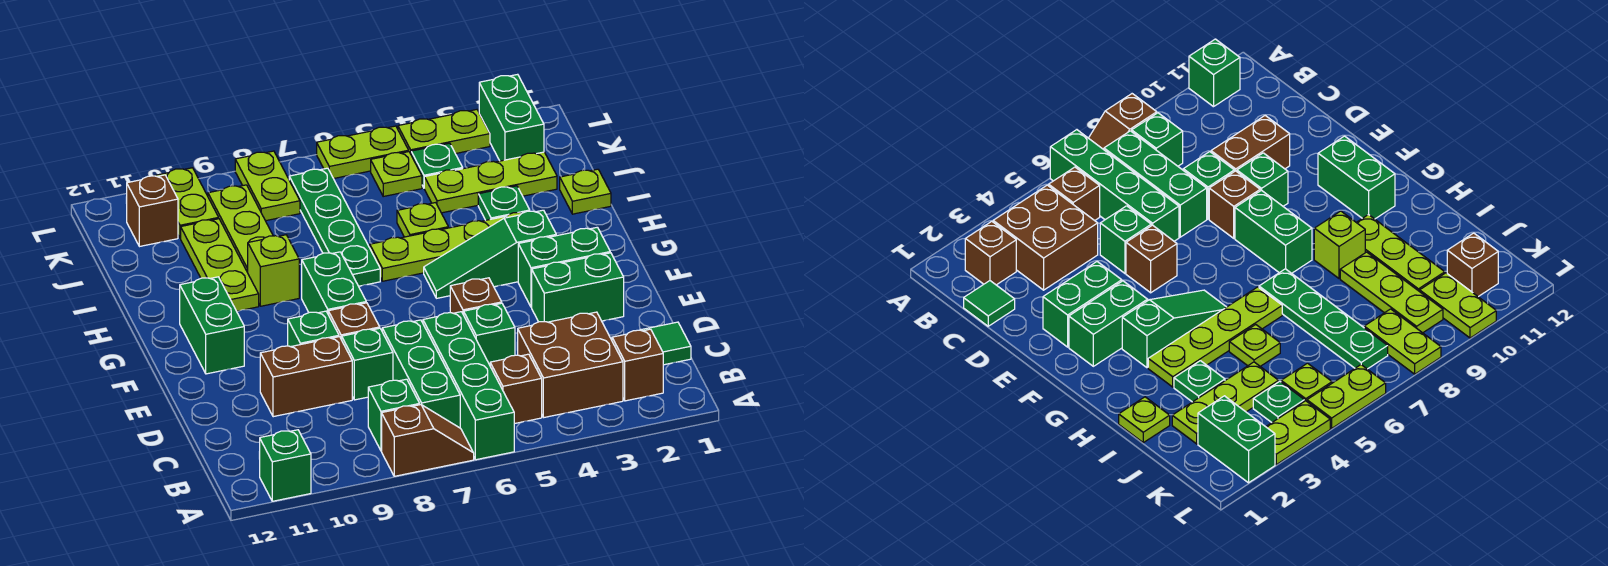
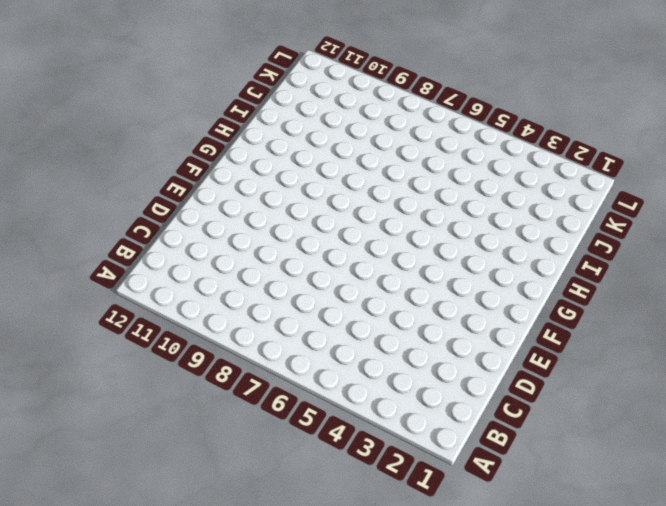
none -> green brick A6:D6 level 1
none -> brown slope A7:A8 level 1 top 8
none -> green brick A11 level 1
none -> brown brick B2 level 1

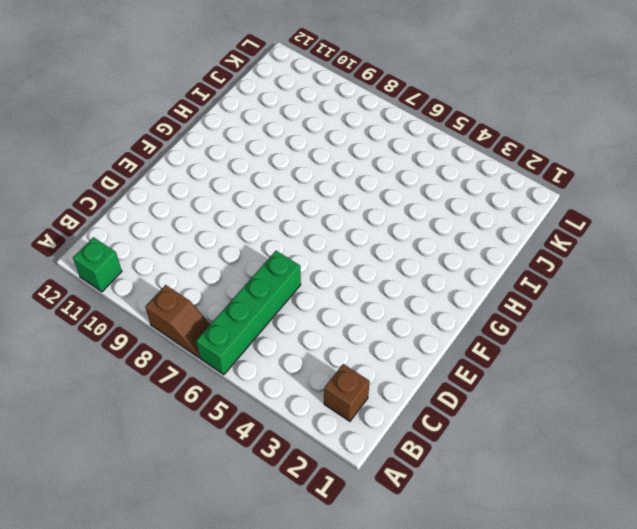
none -> brown brick B3:C4 level 1
none -> brown brick B5 level 1
none -> green brick B7:D7 level 1
none -> green brick B8 level 1

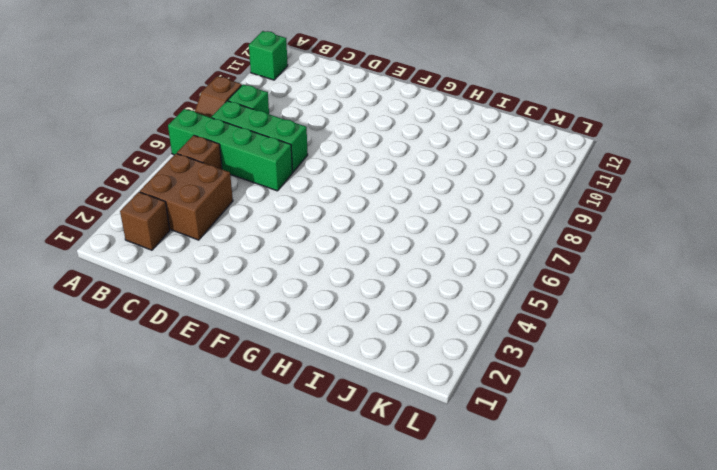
none -> green tile C1 level 1
none -> green brick D5 level 1
none -> green brick D8 level 1
none -> brown brick D9:D10 level 1

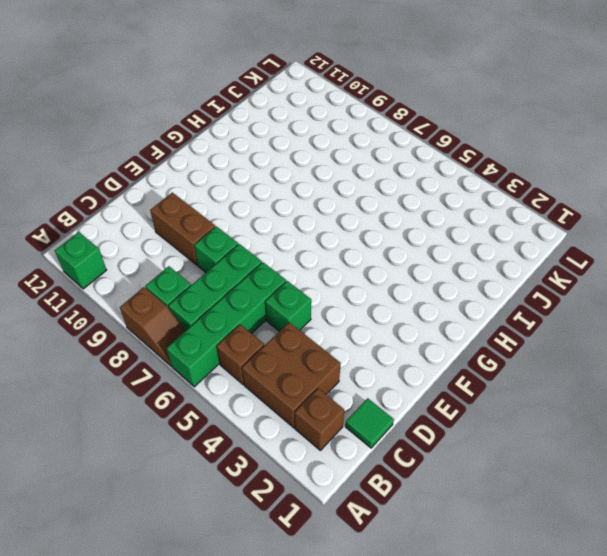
none -> green brick E2:E3 level 1
none -> brown brick E5 level 1
none -> brown brick E8 level 1
none -> green brick E9 level 1

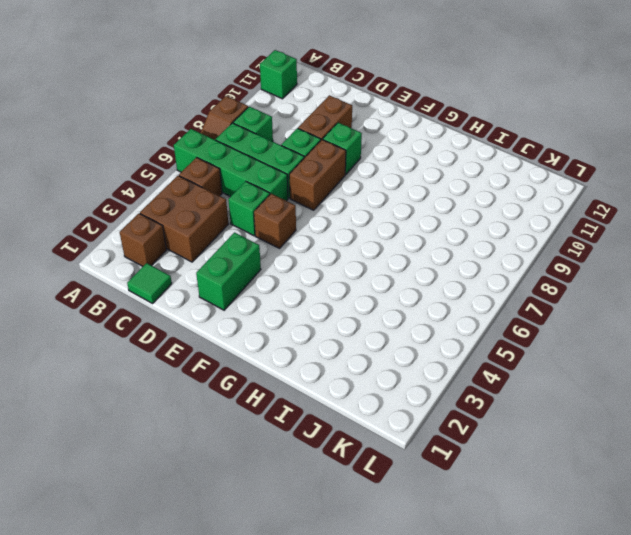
brown brick E7:E8 level 1 -> brown brick E8 level 1
none -> green brick F2:F3 level 1
none -> green brick F8:G8 level 1
none -> green brick F11:G11 level 1
none -> green slope G3:G5 level 1 top 3

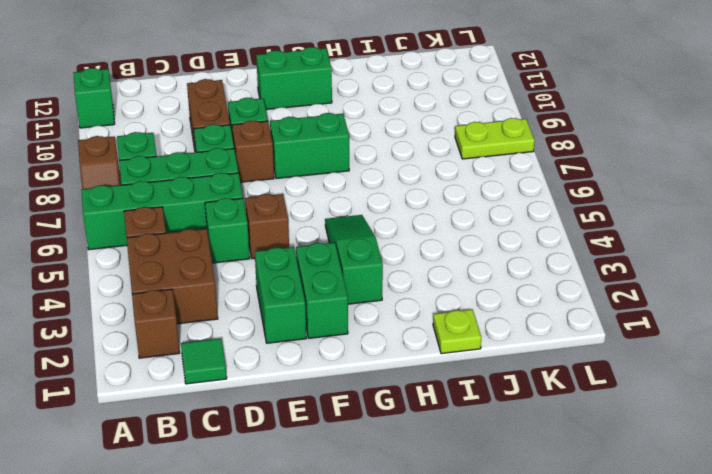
none -> lime plate H3:H6 level 1
none -> green plate H7:K7 level 1
none -> lime brick H9 level 1
none -> lime plate H10:J10 level 1

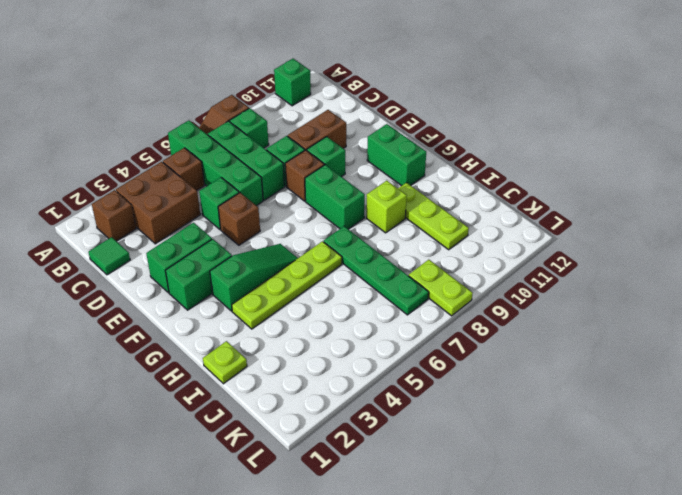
none -> green plate I3 level 1
none -> lime plate I5 level 1
none -> lime plate I9:K9 level 1
none -> lime plate J2:J4 level 1

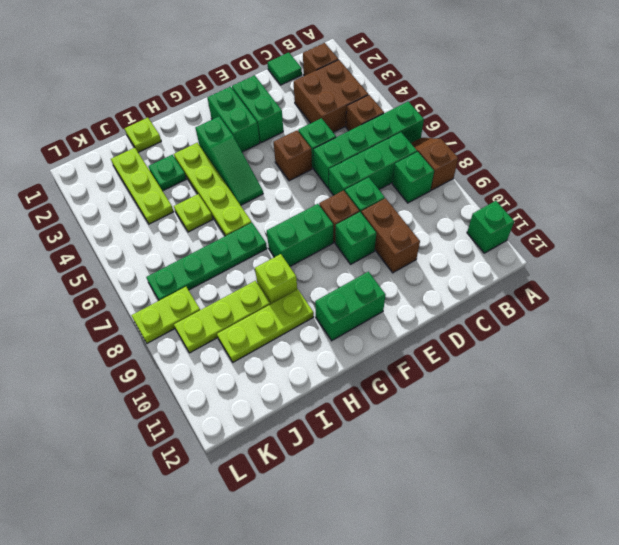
none -> green brick K2:L2 level 1
none -> green plate K4 level 1
none -> lime plate K5 level 1
none -> lime plate K10:L10 level 1

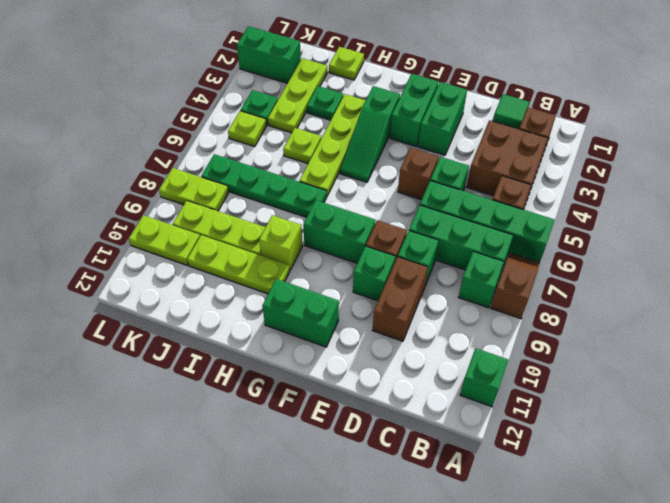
none -> brown brick K11 level 1
none -> lime plate L3:L4 level 1
none -> lime plate L5:L6 level 1

